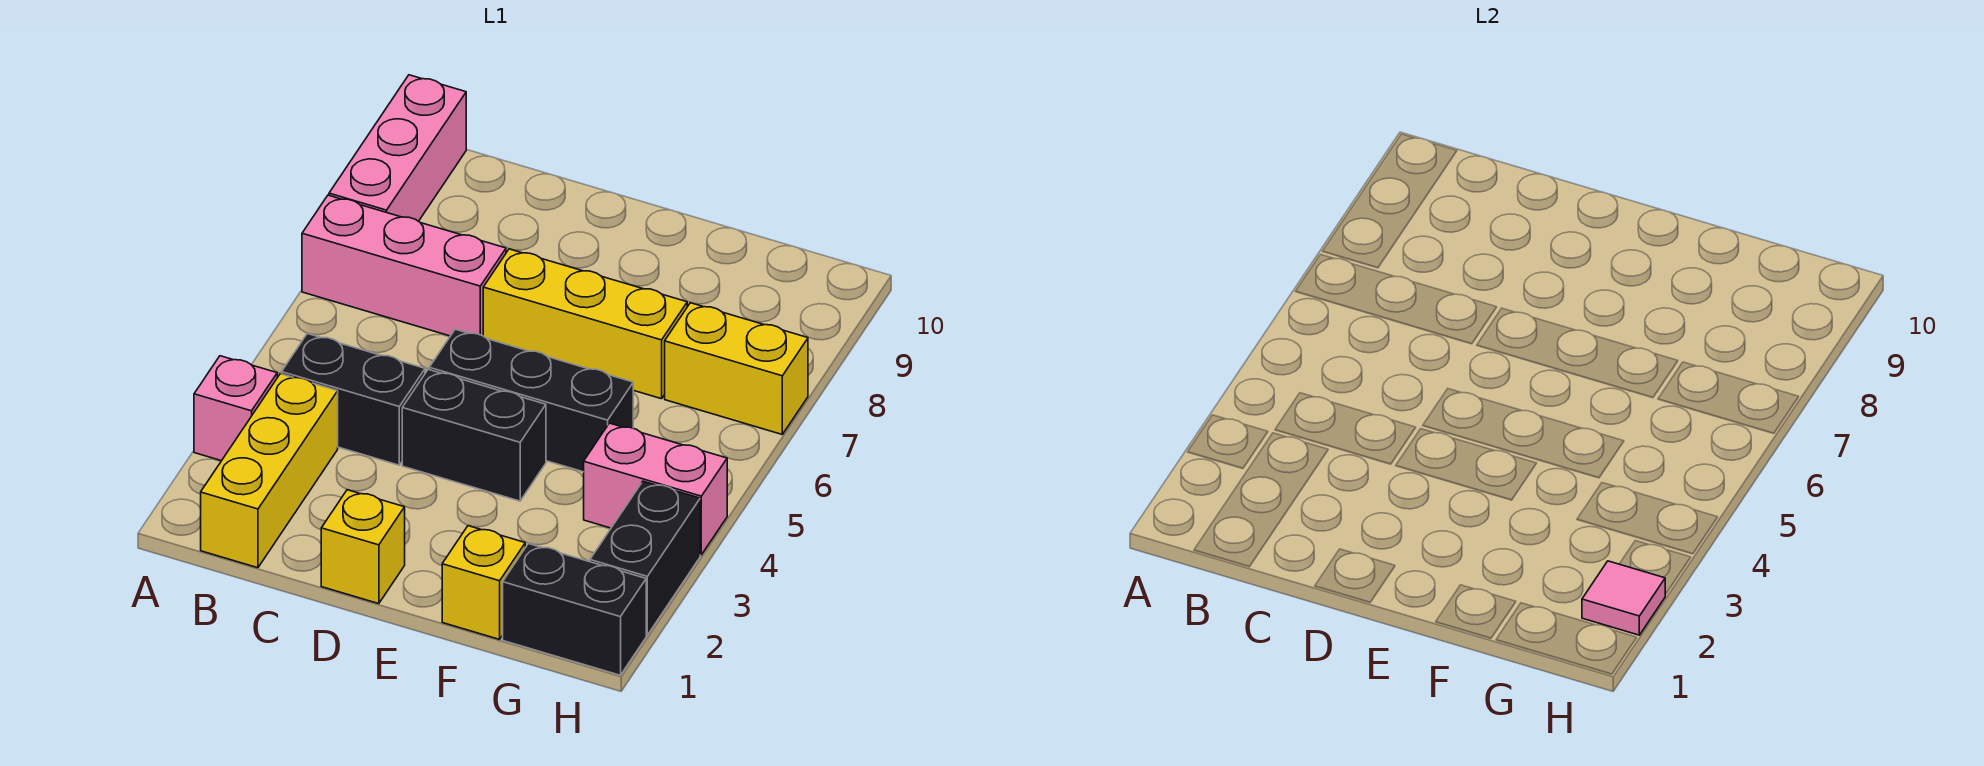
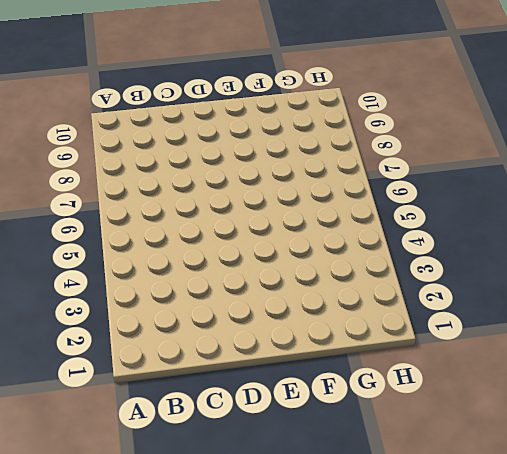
none -> pink brick A3 level 1
none -> pink brick A7:C7 level 1
none -> pink brick A8:A10 level 1

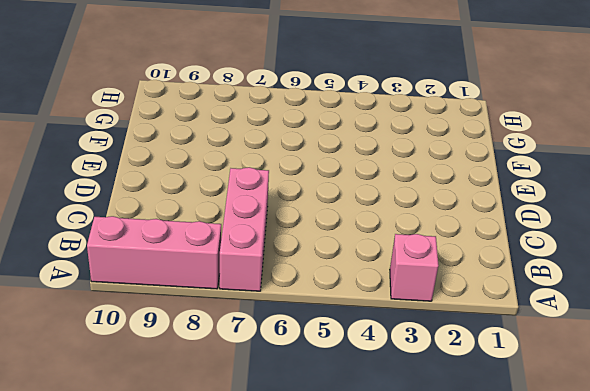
none -> yellow brick B1:B3 level 1
none -> black brick B4:C4 level 1
none -> yellow brick D1 level 1

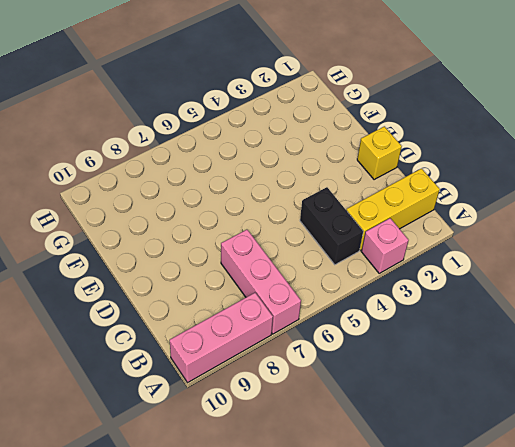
none -> black brick D4:E4 level 1
none -> black brick D5:F5 level 1
none -> yellow brick D7:F7 level 1

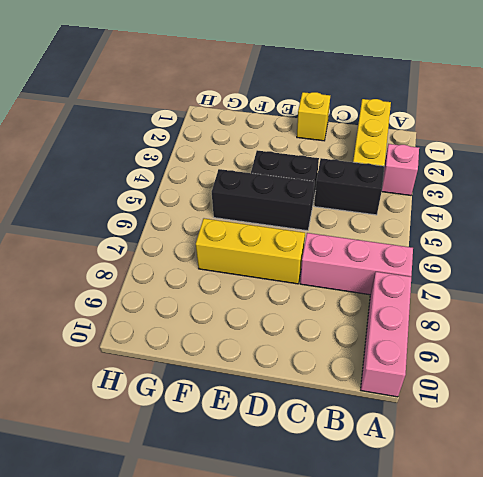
none -> yellow brick F1 level 1
none -> black brick G1:H1 level 1
none -> pink brick G4:H4 level 1

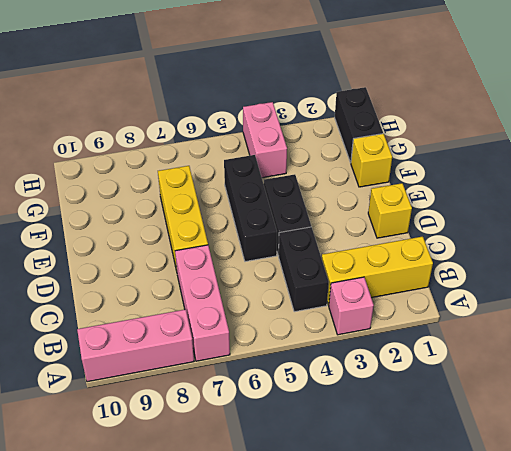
none -> yellow brick G7:H7 level 1
none -> black brick H2:H3 level 1
none -> pink tile H2 level 2

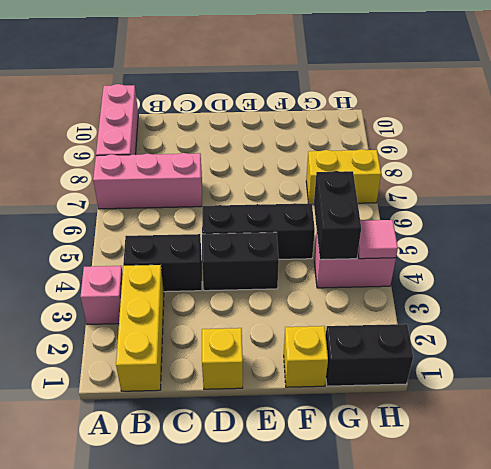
black brick G4:G5 level 2 -> black brick H2:H3 level 1
pink tile H4 level 2 -> pink tile H2 level 2
none -> yellow brick D7:F7 level 1

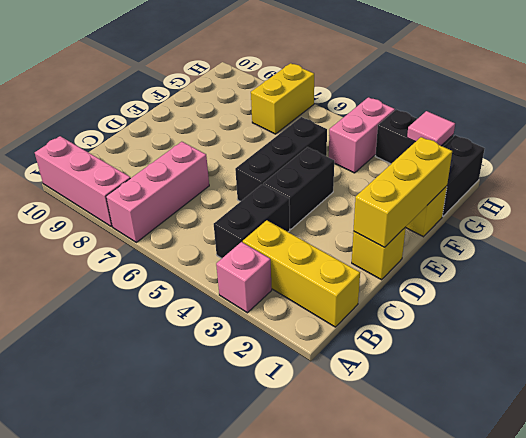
yellow brick D1:F1 level 2 -> yellow brick D7:F7 level 1

